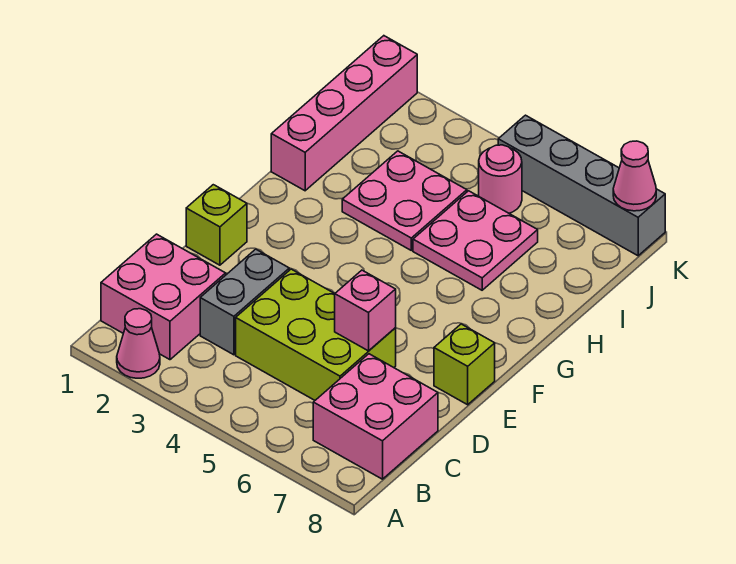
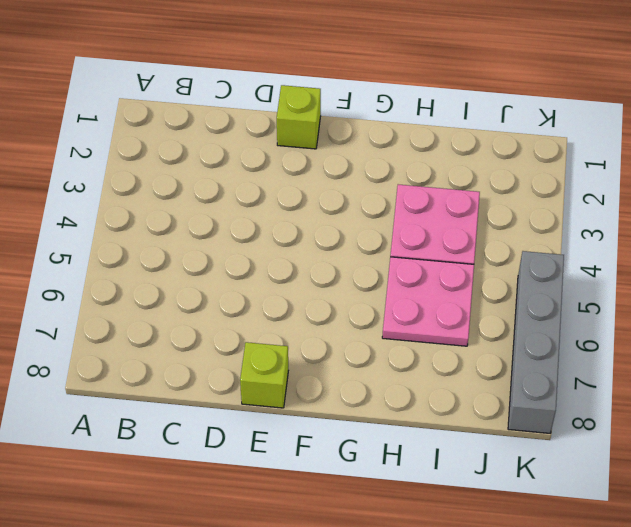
none -> pink cone A2 level 1
none -> pink brick B1:C2 level 1
none -> pink brick B7:C8 level 1

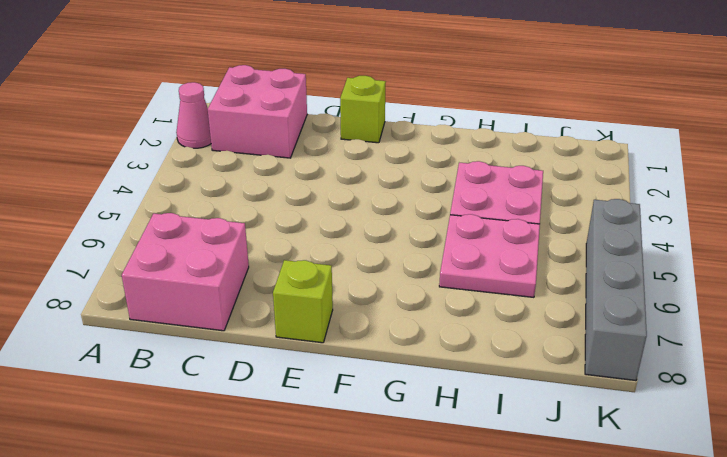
none -> grey brick C3:D3 level 1
none -> lime brick C4:D6 level 1
none -> pink brick H1:K1 level 1

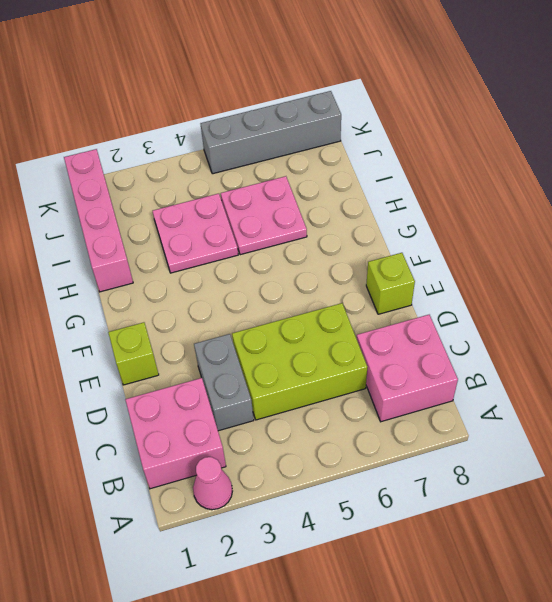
none -> pink round brick J5 level 1
none -> pink brick D6 level 2
none -> pink cone K8 level 2

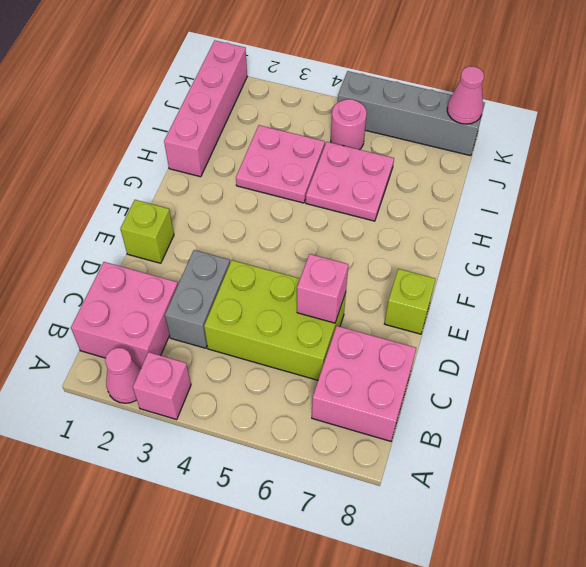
pink brick A3 level 1 -> none

